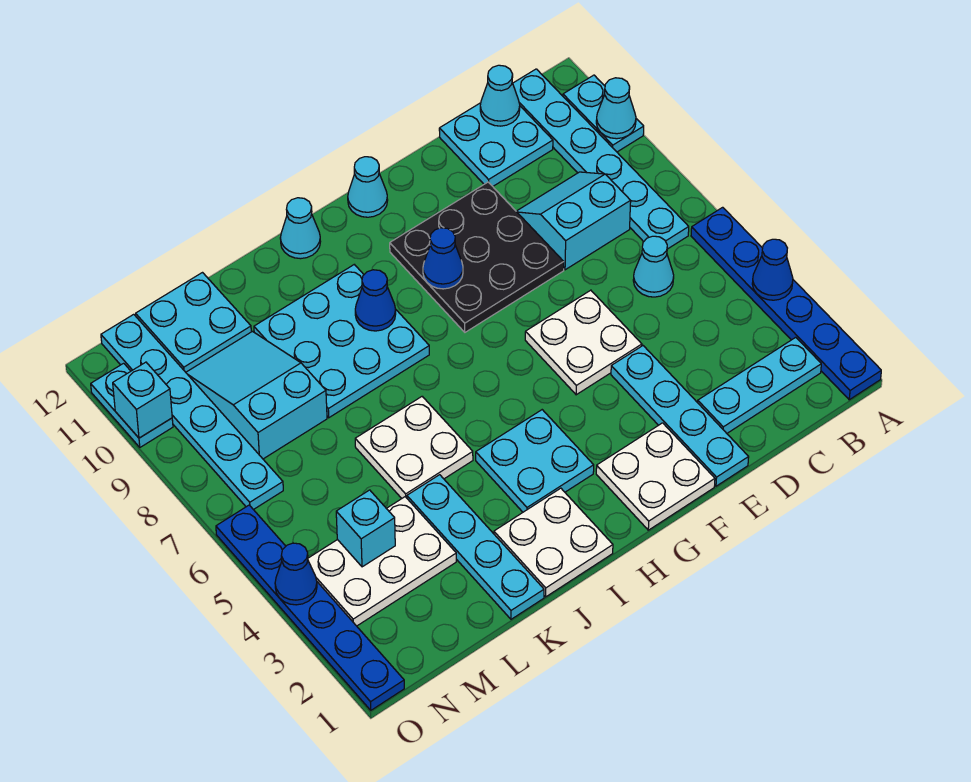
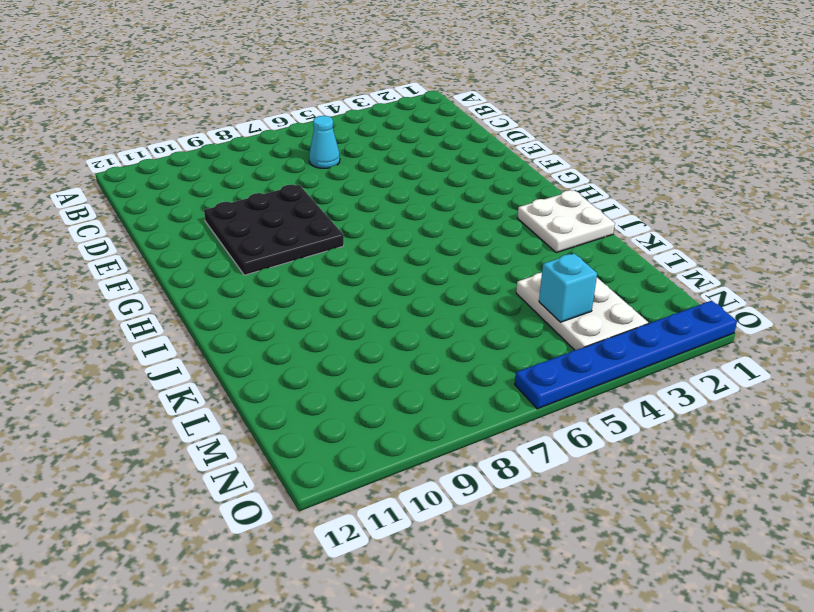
none -> blue plate A1:A6 level 1
none -> cyan plate A10:A11 level 1
none -> cyan plate B2:D2 level 1
none -> cyan plate B7:B12 level 1

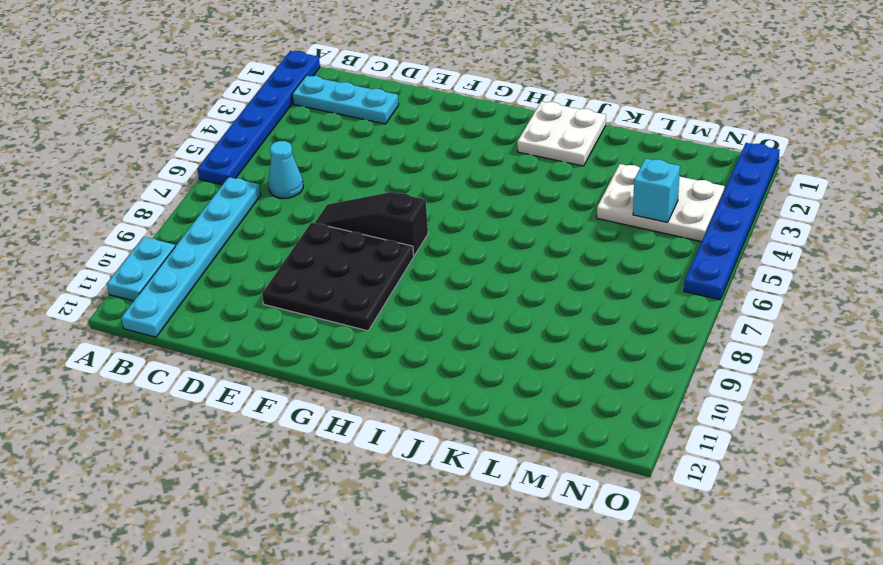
black slope E7:G7 level 1 top G -> none
none -> cyan slope C8:D9 level 1 top 8
none -> cyan plate C11:D12 level 1
none -> cyan plate E1:E4 level 1
none -> white plate E5:F6 level 1

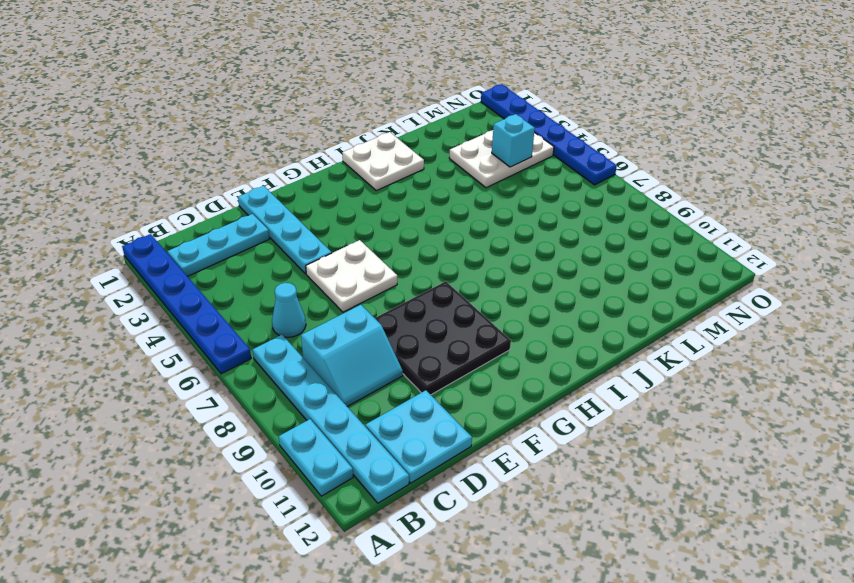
none -> white plate F1:G2 level 1
none -> cyan cone G12 level 1
none -> cyan plate H3:I4 level 1
none -> cyan plate I8:K10 level 1

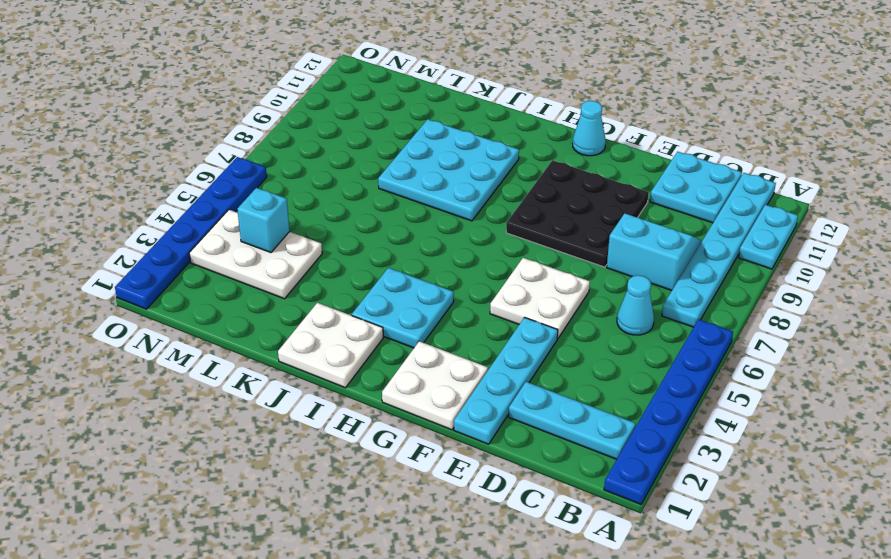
none -> cyan cone I12 level 1
none -> white plate J5:K6 level 1
none -> cyan plate K1:K4 level 1
none -> cyan slope L8:M10 level 1 top 8

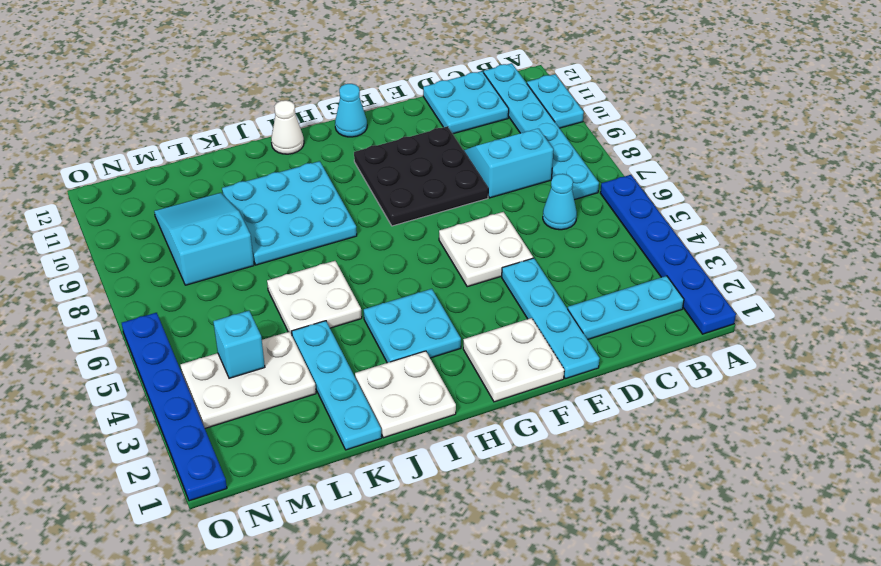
white cone I12 level 1 -> cyan cone I12 level 1
none -> cyan plate L11:M12 level 1
none -> cyan plate N7:N12 level 1
none -> cyan plate O10:O11 level 1
none -> blue cone A4 level 2

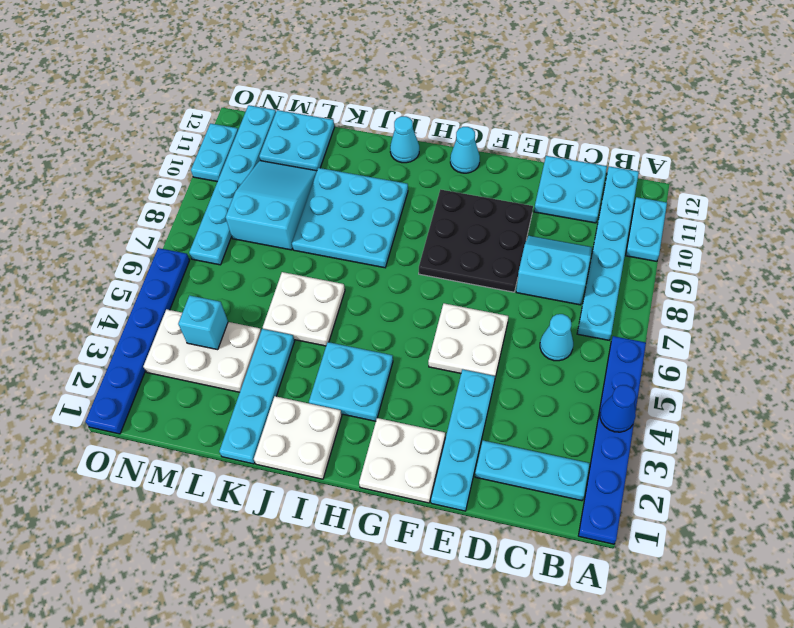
none -> cyan cone A10 level 2
none -> cyan cone C12 level 2
none -> blue cone G9 level 2
none -> blue cone I9 level 2

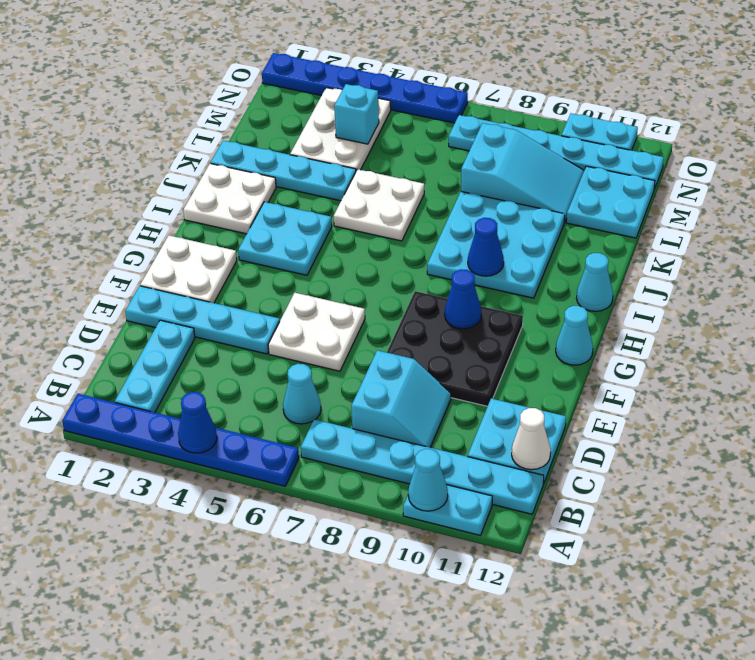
white cone C12 level 2 -> cyan cone C12 level 2
none -> blue cone O4 level 2
none -> cyan brick O10 level 2

